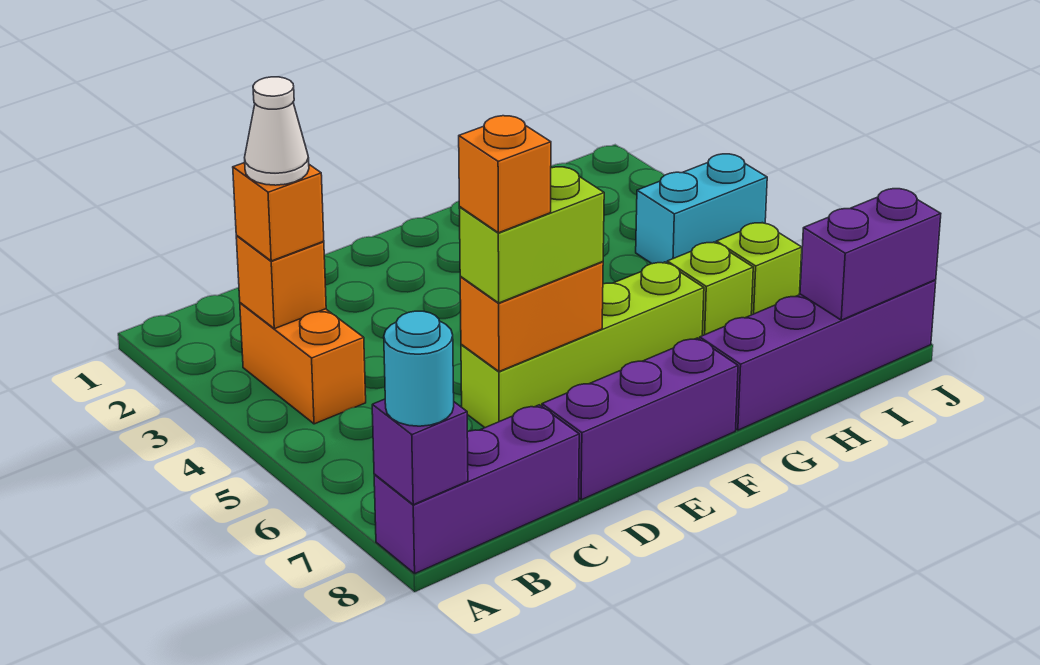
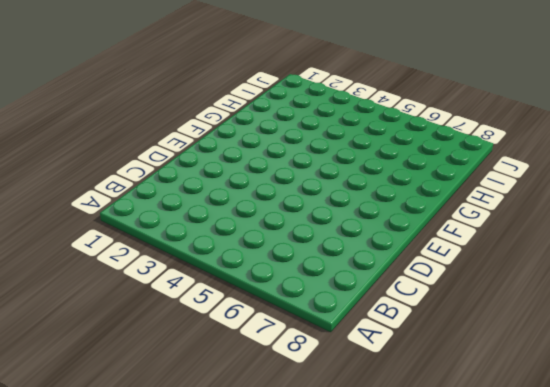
none -> purple brick A8:C8 level 1
none -> orange brick B3:B4 level 1
none -> lime brick D6:G6 level 1

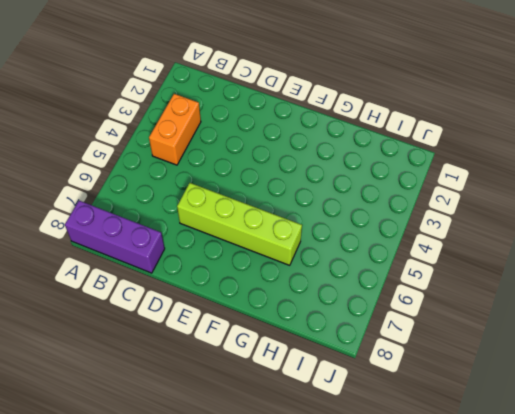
none -> purple brick D8:F8 level 1
none -> purple brick G8:J8 level 1
none -> lime brick H6 level 1

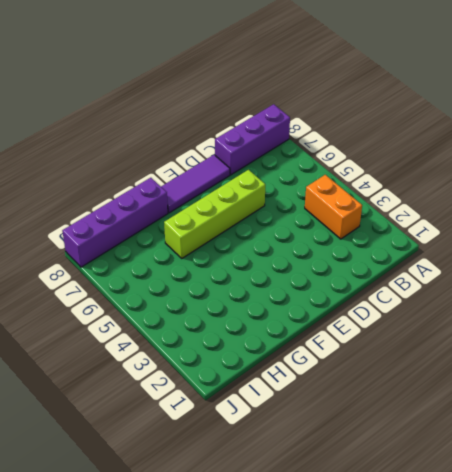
purple tile D8:F8 level 1 -> purple brick D8:F8 level 1
none -> lime brick H6 level 1
none -> cyan brick I4:J4 level 1
none -> lime brick I6 level 1

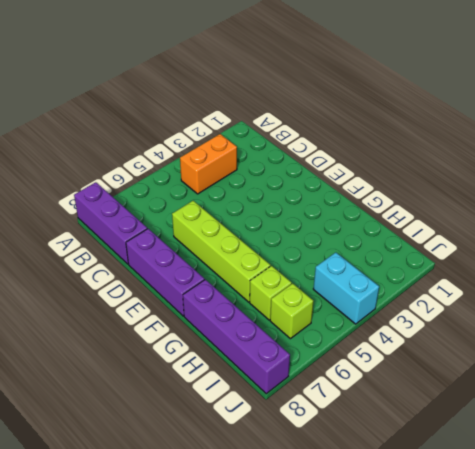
none -> purple brick A8 level 2
none -> orange brick B3 level 2
none -> orange brick D6:E6 level 2

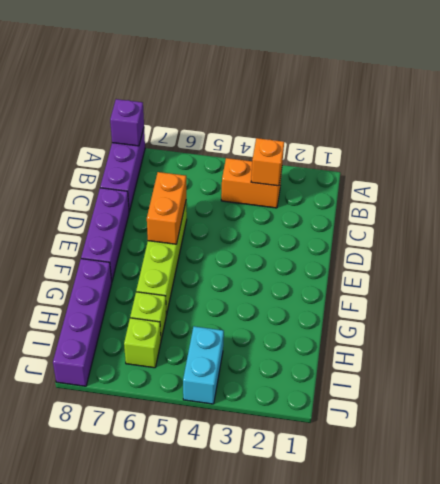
none -> purple brick I8:J8 level 2
none -> cyan round brick A8 level 3
none -> orange brick B3 level 3

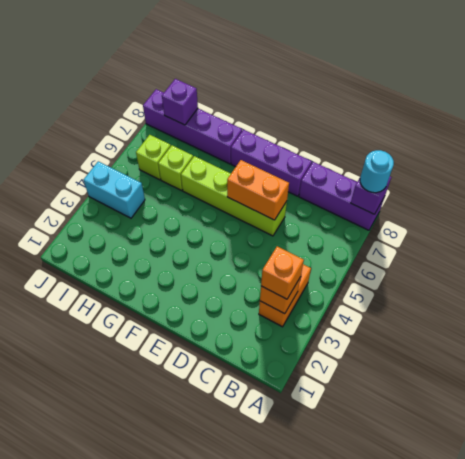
purple brick I8 level 2 -> purple brick I8:J8 level 2
none -> lime brick D6:E6 level 3
none -> white cone B3 level 4
none -> orange brick D6 level 4

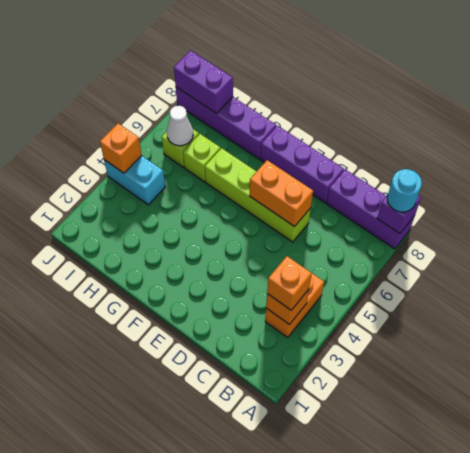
white cone I6 level 2 -> white cone B3 level 4
orange brick J4 level 2 -> orange brick D6 level 4
none -> lime brick D6:E6 level 3

